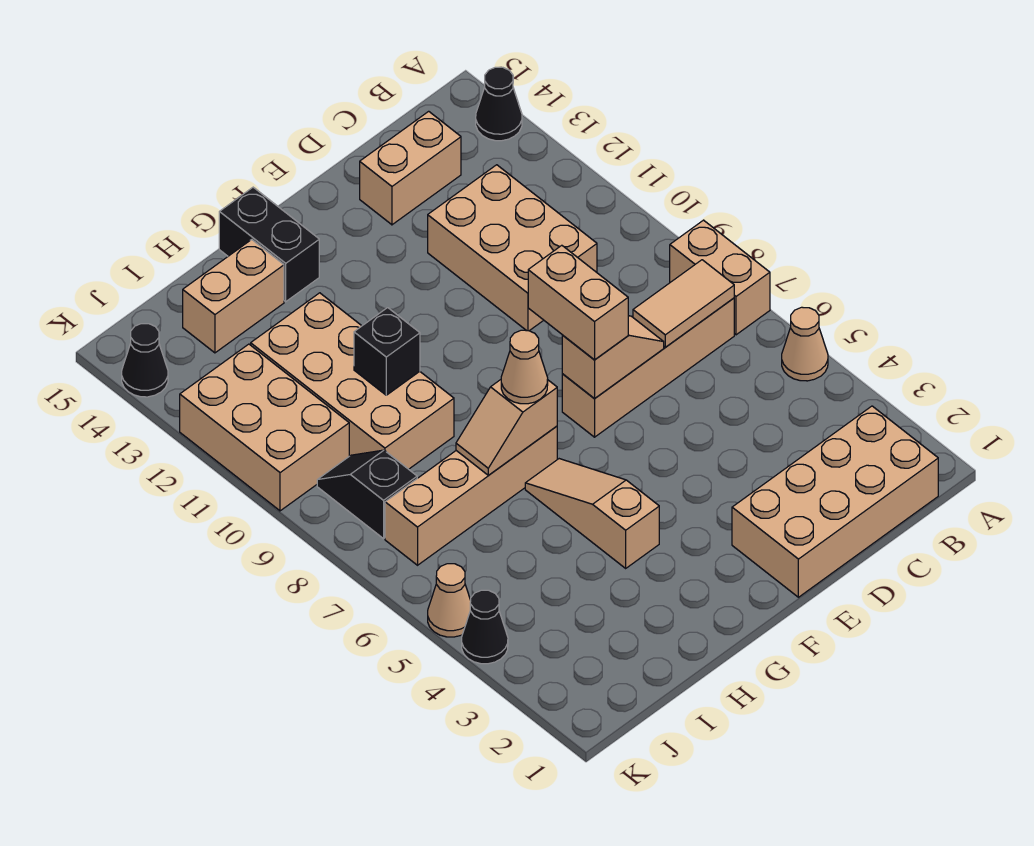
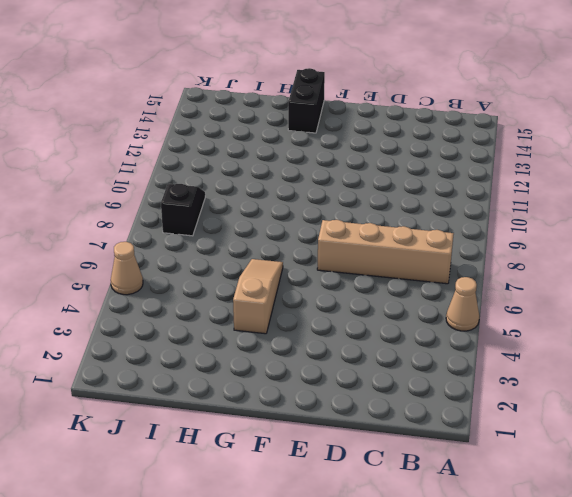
none -> tan brick A7:A8 level 1
none -> black cone A14 level 1
none -> tan brick B1:E2 level 1

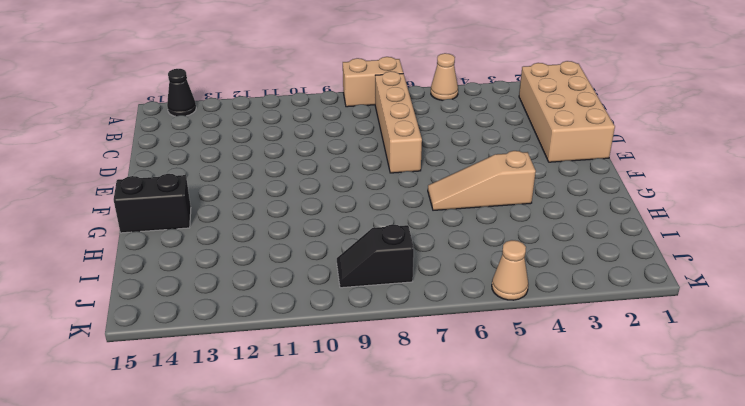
none -> tan brick C10:D12 level 1
none -> tan brick C14:D14 level 1
none -> tan brick G7:J7 level 1

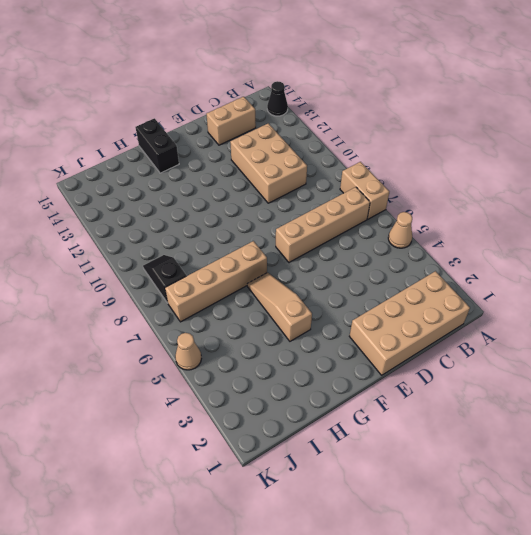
none -> tan brick H9:I12 level 1
none -> tan brick H14:I14 level 1
none -> tan brick J10:K12 level 1

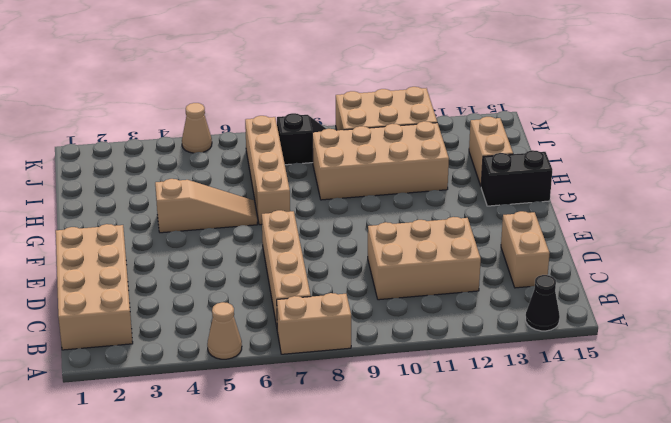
none -> black cone K4 level 1
none -> black cone K14 level 1
none -> tan tile B7:C7 level 2

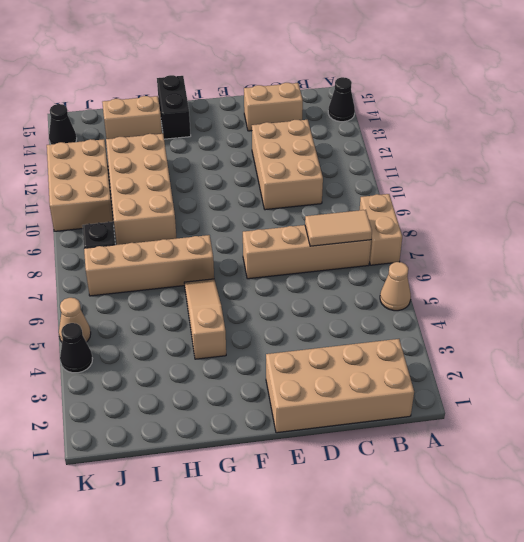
none -> tan slope D7:E7 level 2 top E
none -> tan slope G7:H7 level 2 top G
none -> black brick H10 level 2

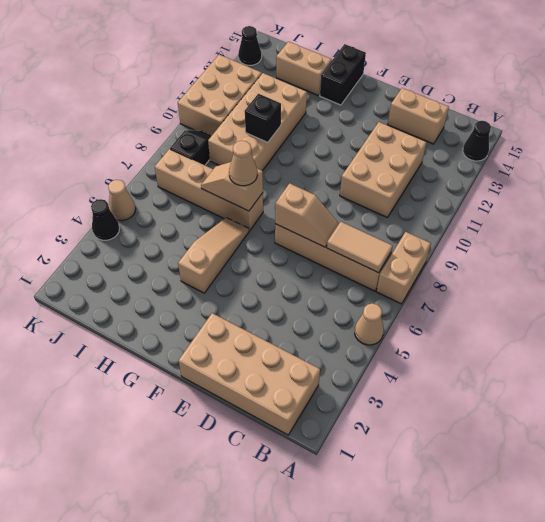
none -> tan brick E7:E8 level 3

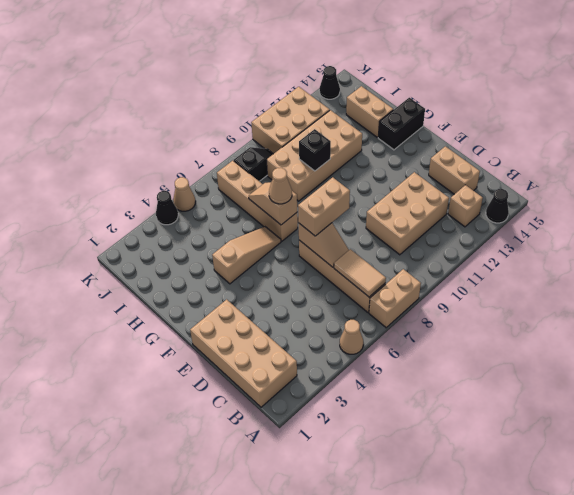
tan brick B13 level 1 -> none

